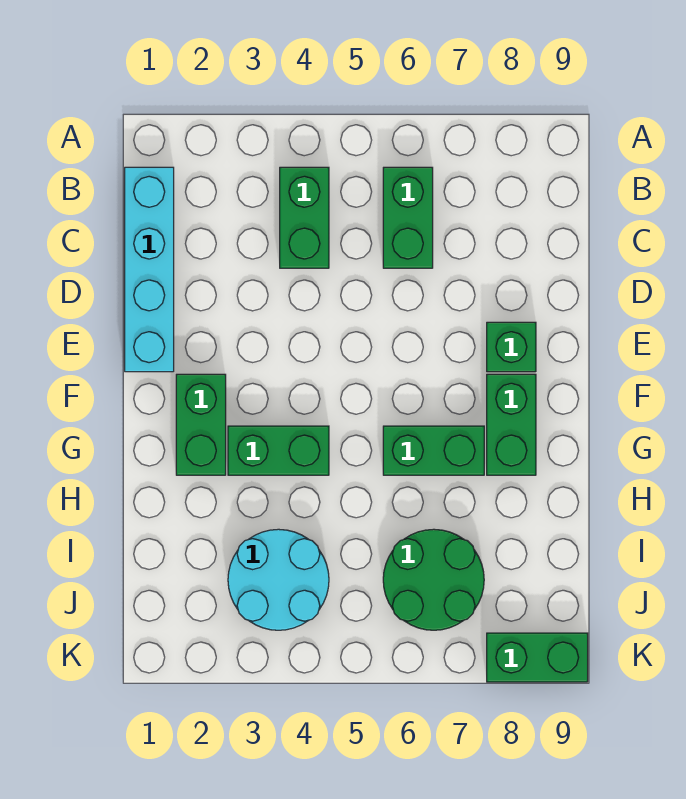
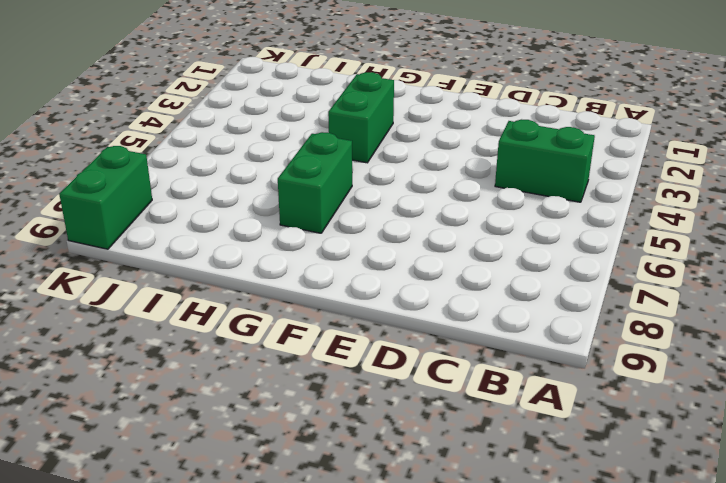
none -> cyan brick B1:E1 level 1
none -> green brick B6:C6 level 1

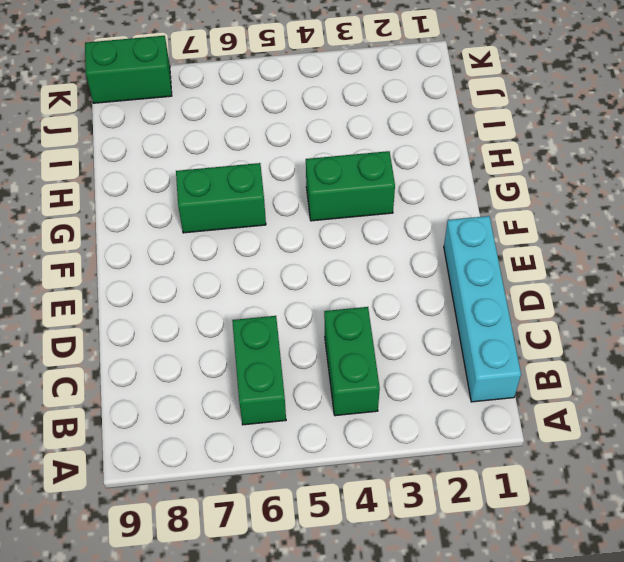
none -> green brick E8 level 1
none -> green brick F2:G2 level 1

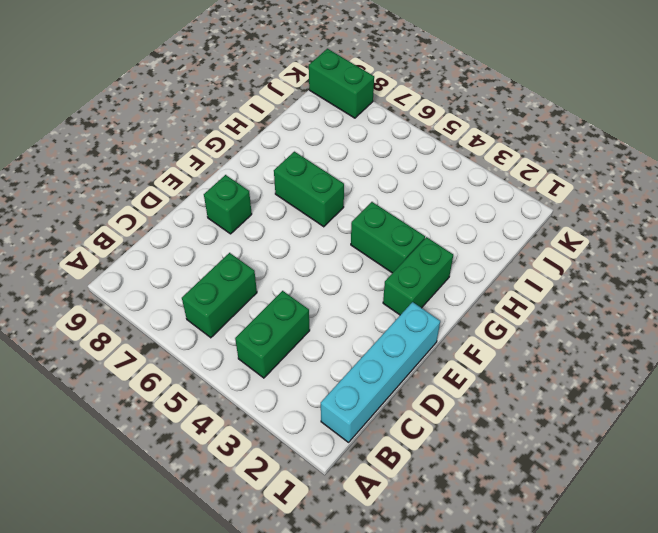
none -> green brick F8:G8 level 1
none -> cyan round brick I3:J4 level 1

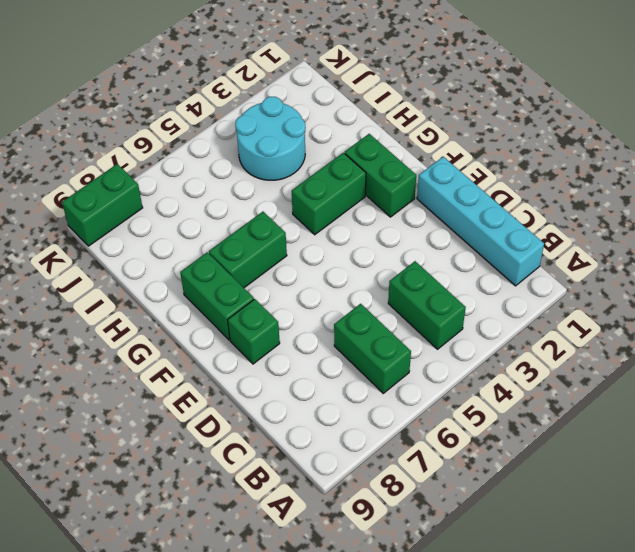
none -> green round brick I6:J7 level 1

